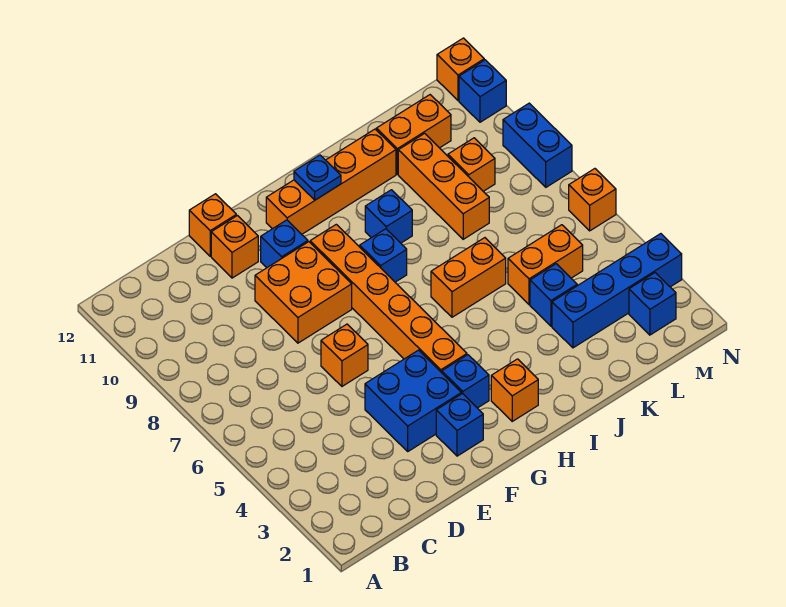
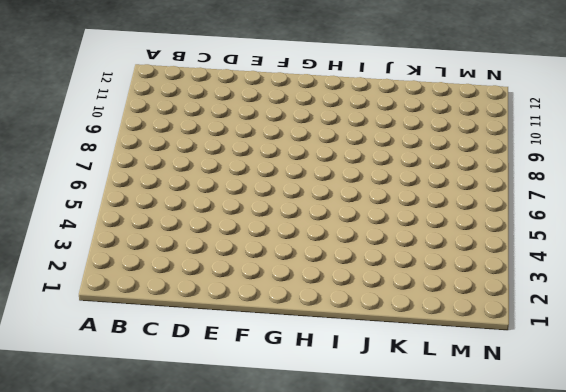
none -> blue brick E3:F4 level 1
none -> orange brick E6 level 1
none -> orange brick E8:F9 level 1

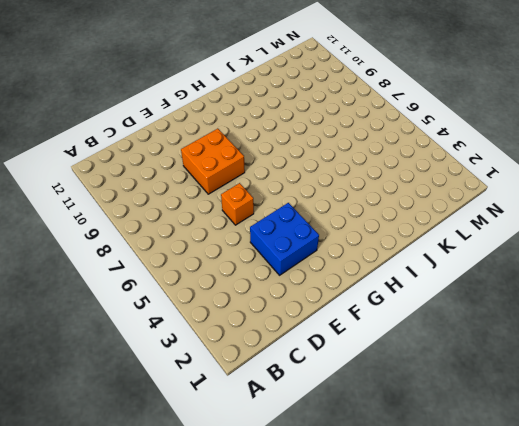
none -> orange brick E11 level 1
none -> orange brick E12 level 1
none -> blue brick F2 level 1

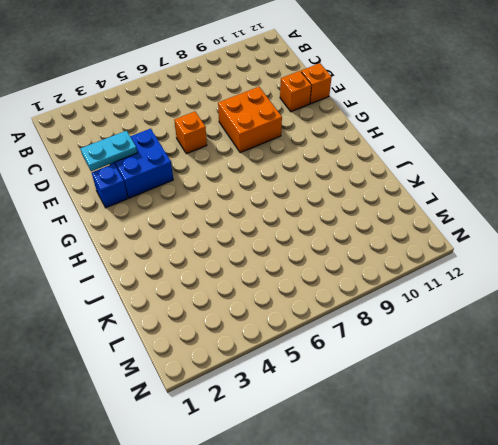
cyan plate E2:E3 level 2 -> none
none -> blue brick F10 level 1
none -> blue brick G3 level 1
none -> orange brick G4:G9 level 1

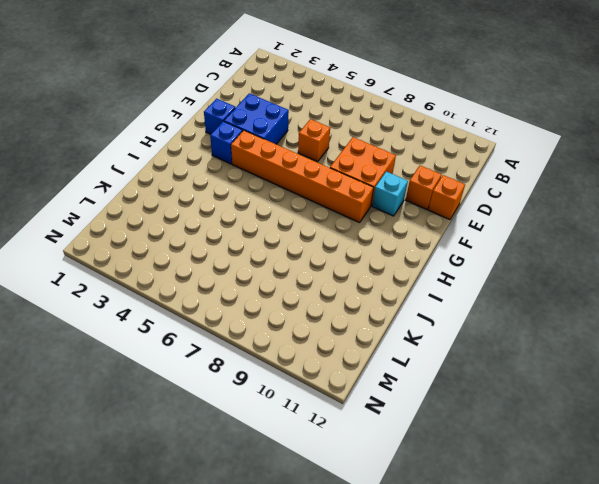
cyan brick F10 level 1 -> blue brick F10 level 1
none -> orange brick G11:J11 level 1
none -> orange brick H2 level 1
none -> blue brick H8 level 1

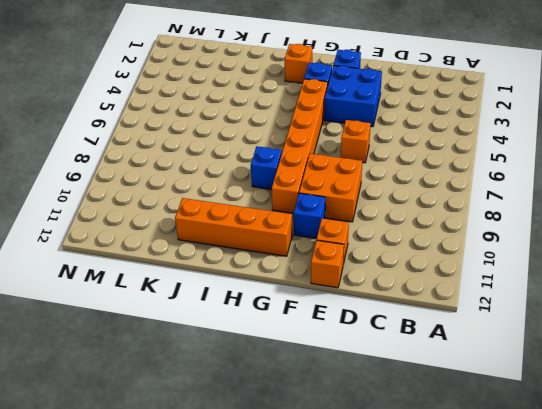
none -> orange brick I6:J6 level 1
none -> blue brick I9 level 1
none -> blue brick K3:N3 level 1

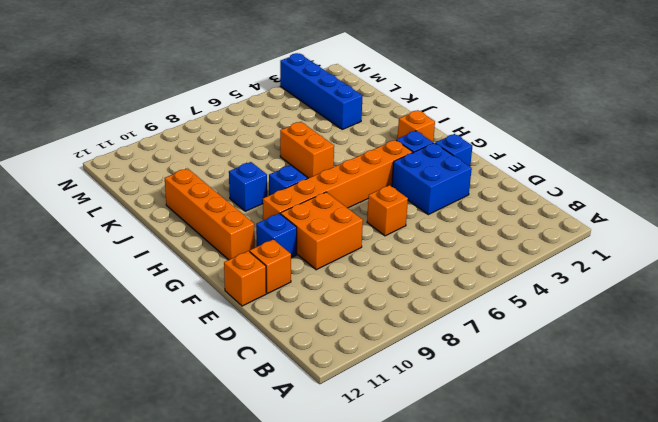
none -> blue brick K4 level 1
none -> orange brick K5:L5 level 1
none -> orange brick K8:K10 level 1

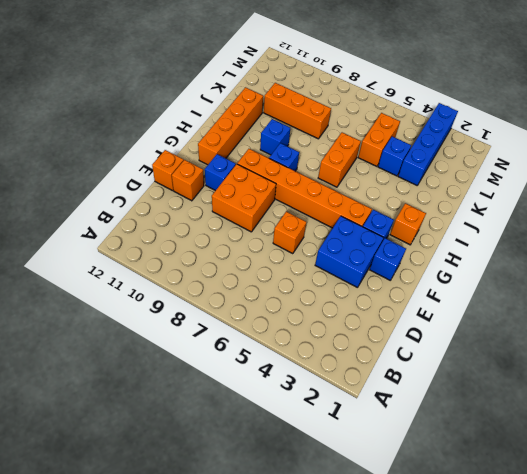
none -> orange brick K11:L11 level 1
none -> orange brick L9 level 1
none -> blue brick M2 level 1

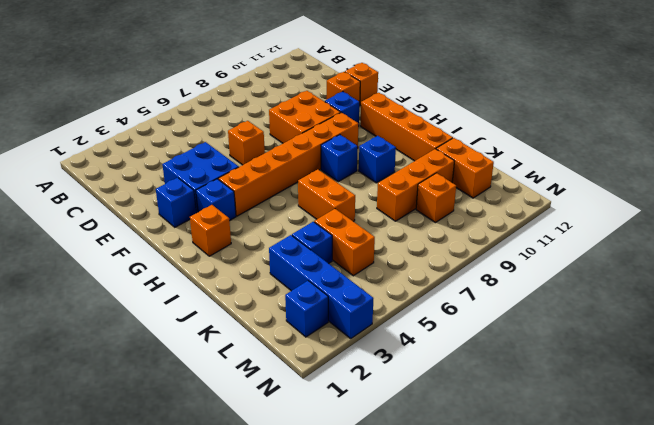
none -> orange brick N6 level 1
none -> blue brick N8:N9 level 1
none -> blue brick N11 level 1

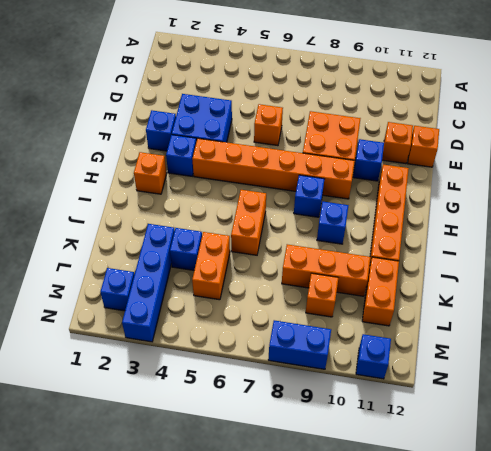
none -> orange brick N6 level 1
none -> orange brick N12 level 1
none -> blue plate H11 level 2

